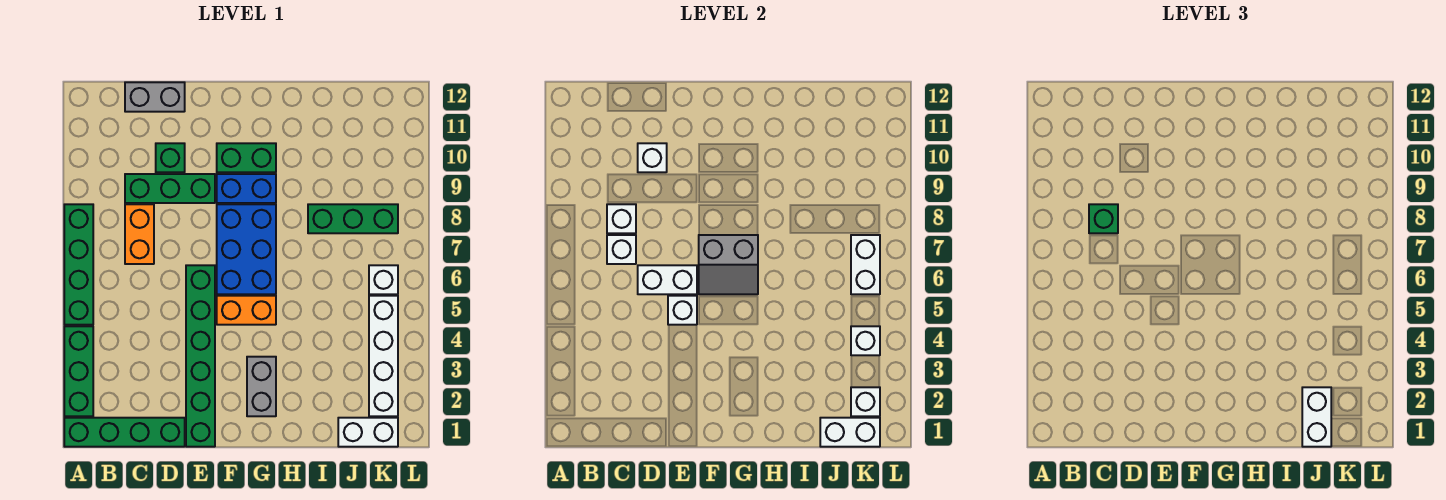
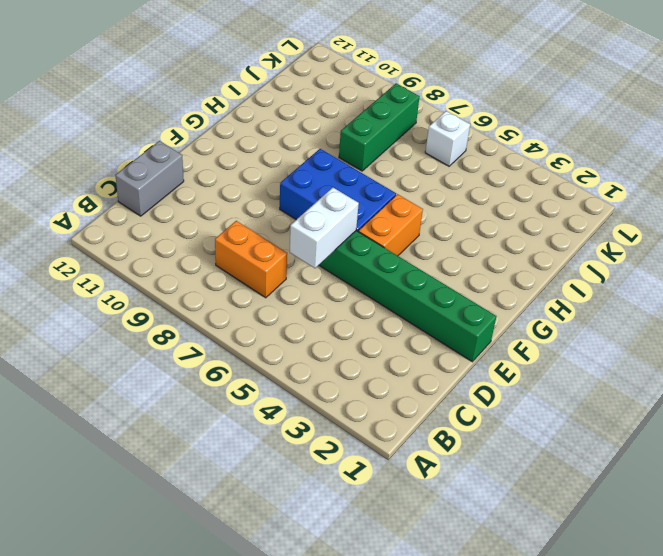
none -> green brick A1:D1 level 1
none -> green brick A2:A4 level 1
none -> green brick A5:A8 level 1

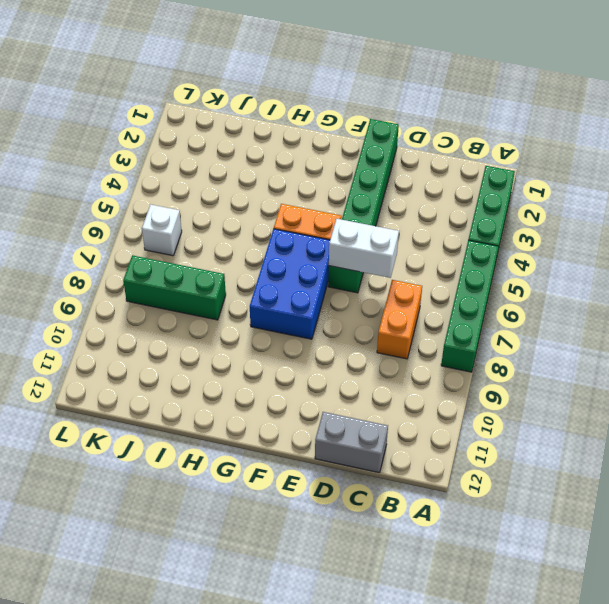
none -> green brick A1:D1 level 1
none -> green brick C9:E9 level 1
none -> green brick D10 level 1

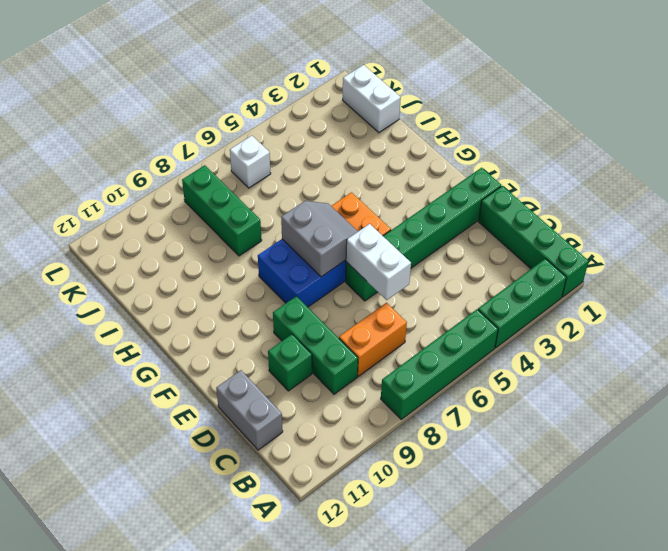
none -> blue brick F9:G9 level 1
none -> green brick F10:G10 level 1
none -> grey brick G2:G3 level 1

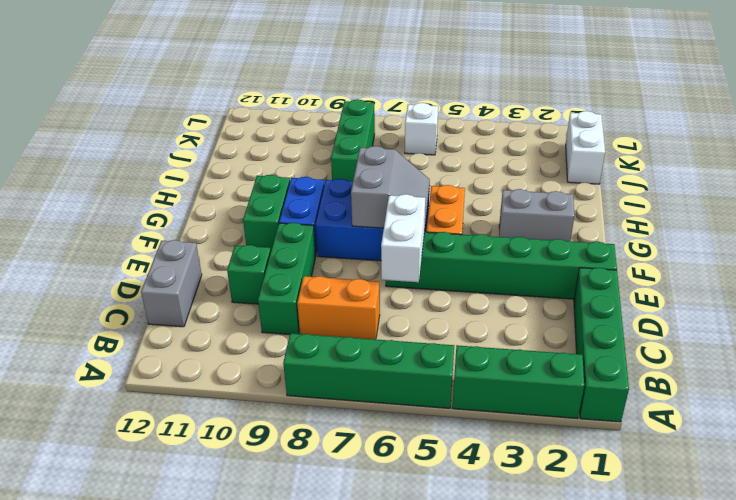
none -> white brick K2:K5 level 1
none -> white brick C7 level 2
none -> white brick C8 level 2

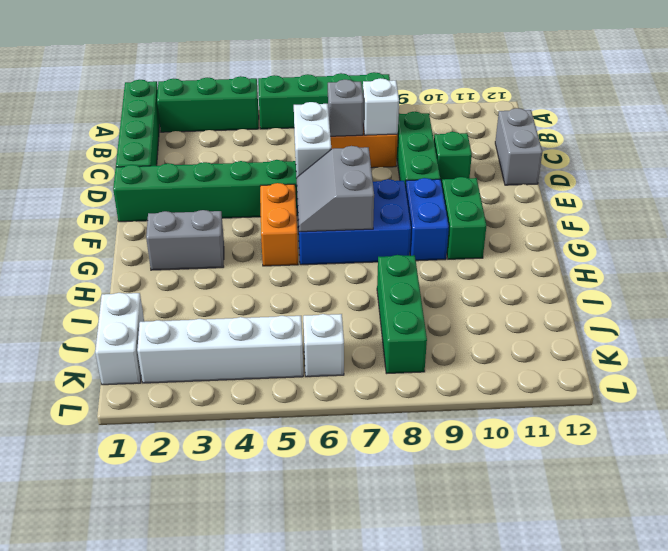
grey brick C7 level 2 -> white brick C7 level 2
none -> white brick D10 level 2
none -> white brick E5 level 2
none -> white brick J1:K1 level 2

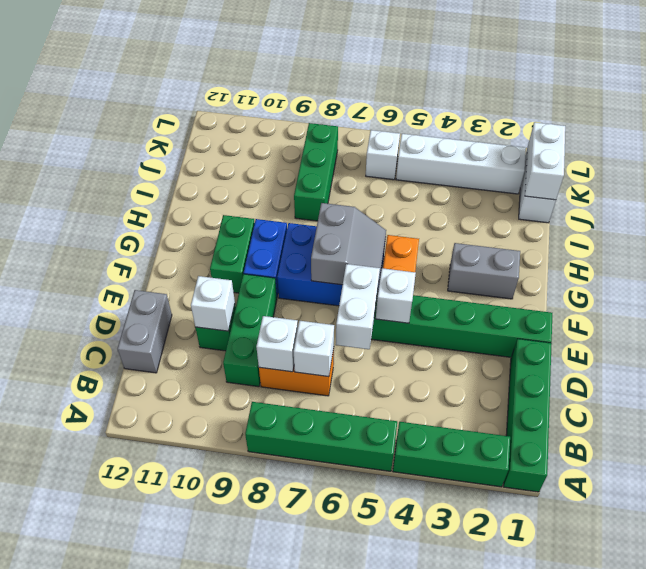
none -> white brick K2 level 2
none -> white brick K4 level 2
none -> white brick K6:K7 level 2

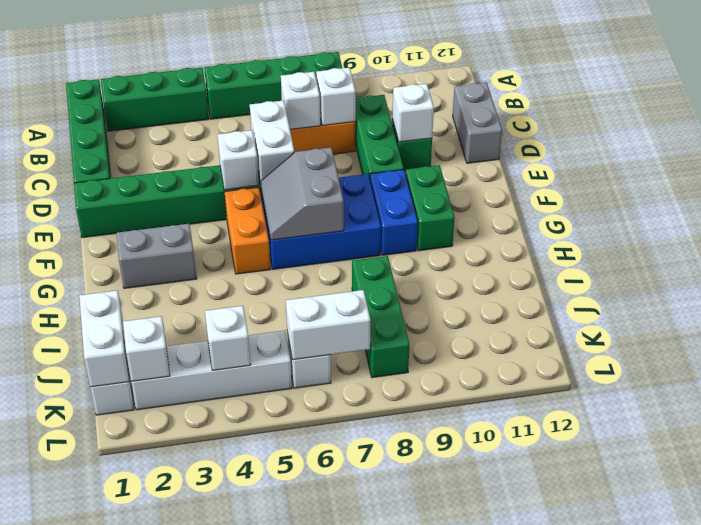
none -> green brick C8 level 3
none -> white brick J1:J2 level 3

